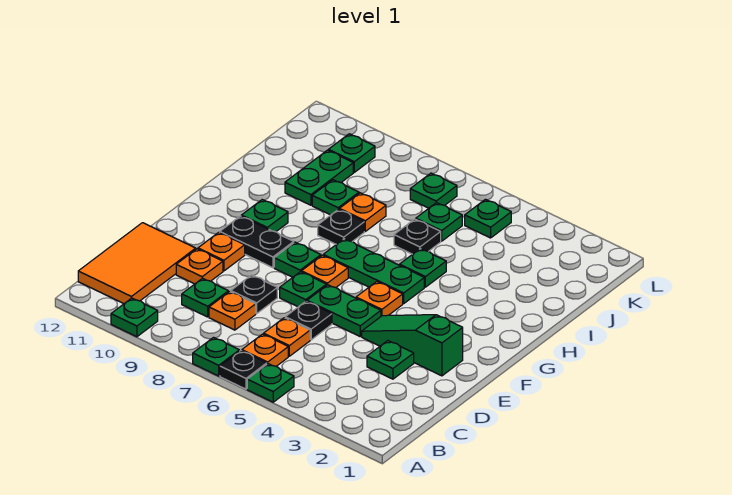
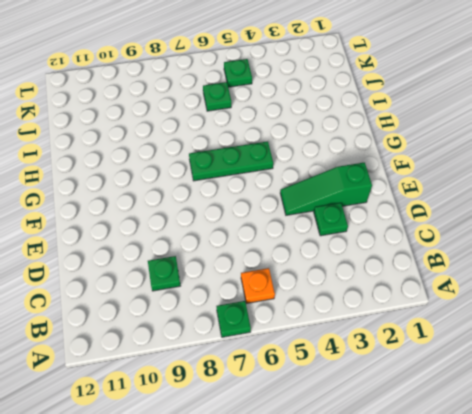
none -> green plate A5 level 1
none -> black plate A6 level 1
none -> green plate A10 level 1
none -> orange tile B11:D12 level 1

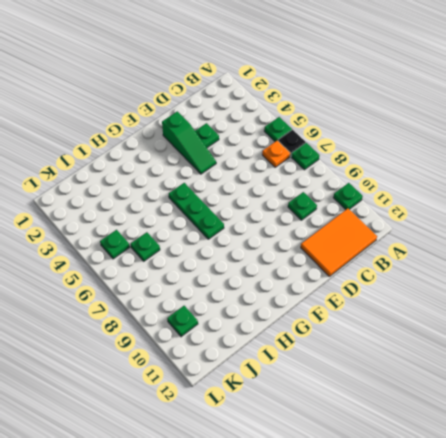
none -> orange plate C6 level 1
none -> orange plate C8 level 1
none -> black plate D6 level 1
none -> black plate D8 level 1

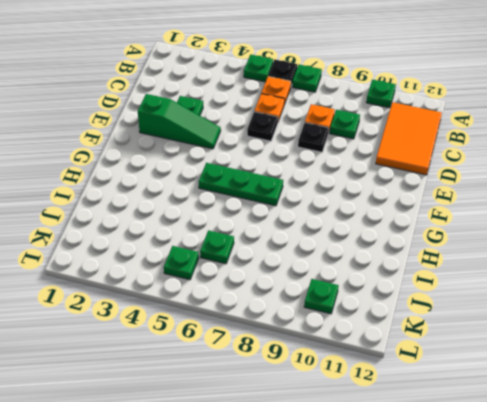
none -> orange plate D10 level 1
none -> green plate E5:E6 level 1
none -> green plate E7 level 1
none -> orange plate E10 level 1

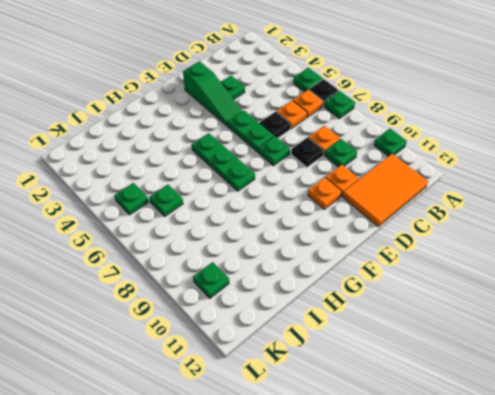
none -> orange plate F5 level 1
none -> orange plate F7 level 1
none -> green plate F8 level 1
none -> black plate F9:F10 level 1

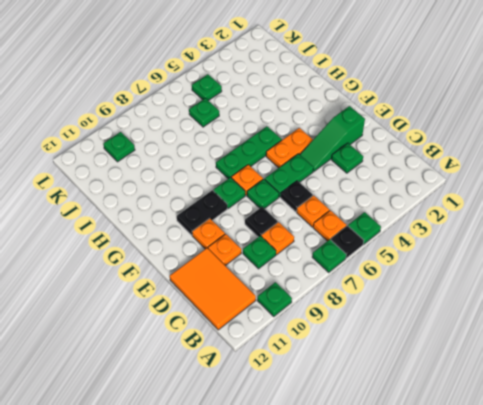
orange plate F4:F5 level 1 -> orange plate F5 level 1
none -> green plate G10 level 1
none -> green plate H5 level 1
none -> black plate H8 level 1
none -> black plate I6 level 1

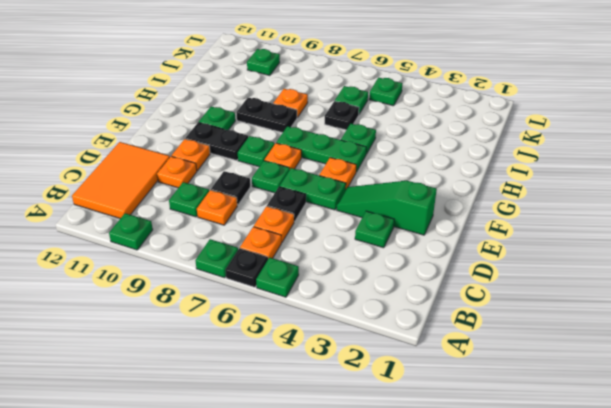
black plate H8:H9 level 1 -> black plate H8 level 1
none -> green plate I9 level 1
none -> green plate I10:J10 level 1
none -> green plate K7 level 1

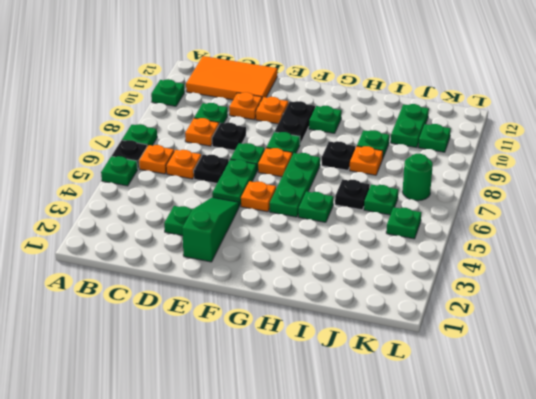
green plate J10:J11 level 1 -> green plate I10:J10 level 1
green round brick K7 level 1 -> green plate K7 level 1

